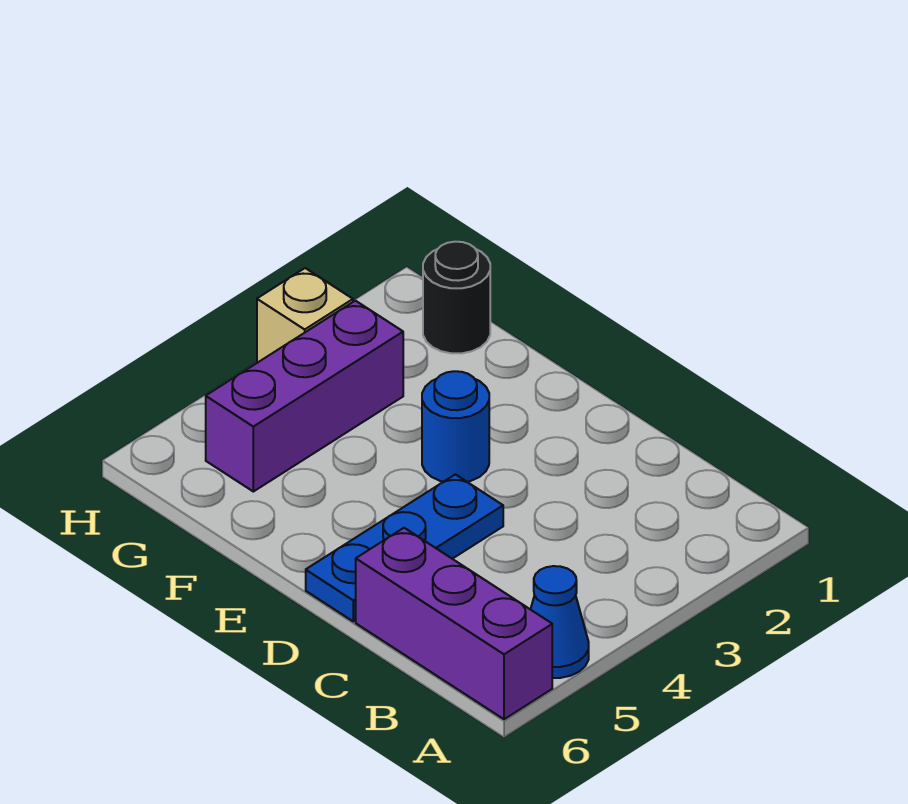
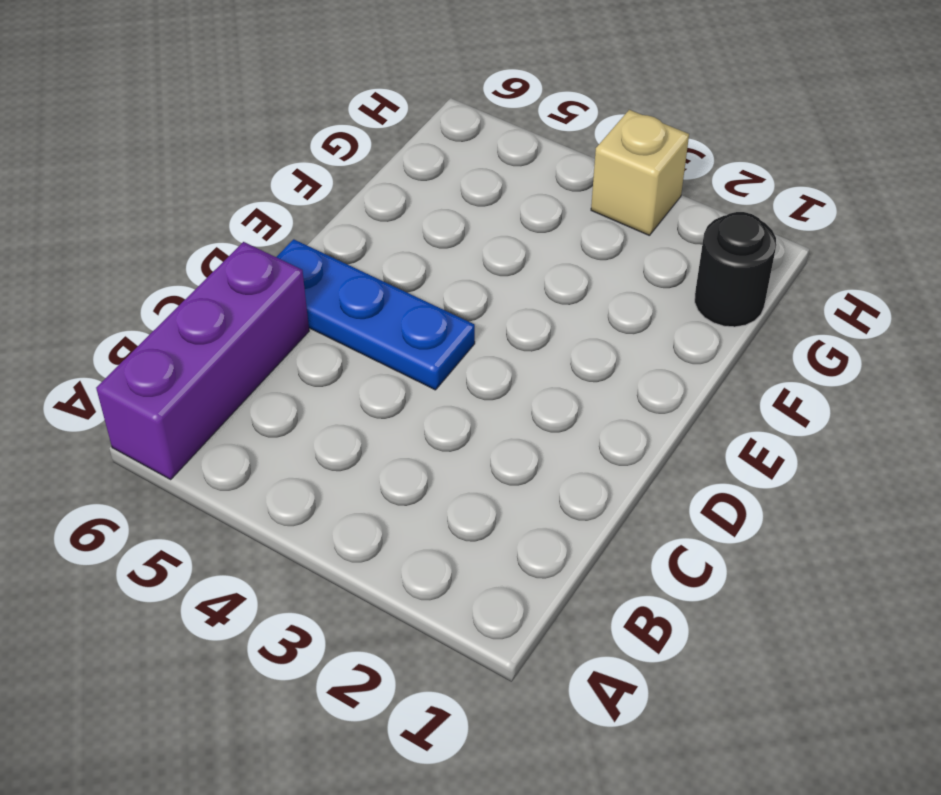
none -> blue cone A5 level 1
none -> blue round brick E3 level 1

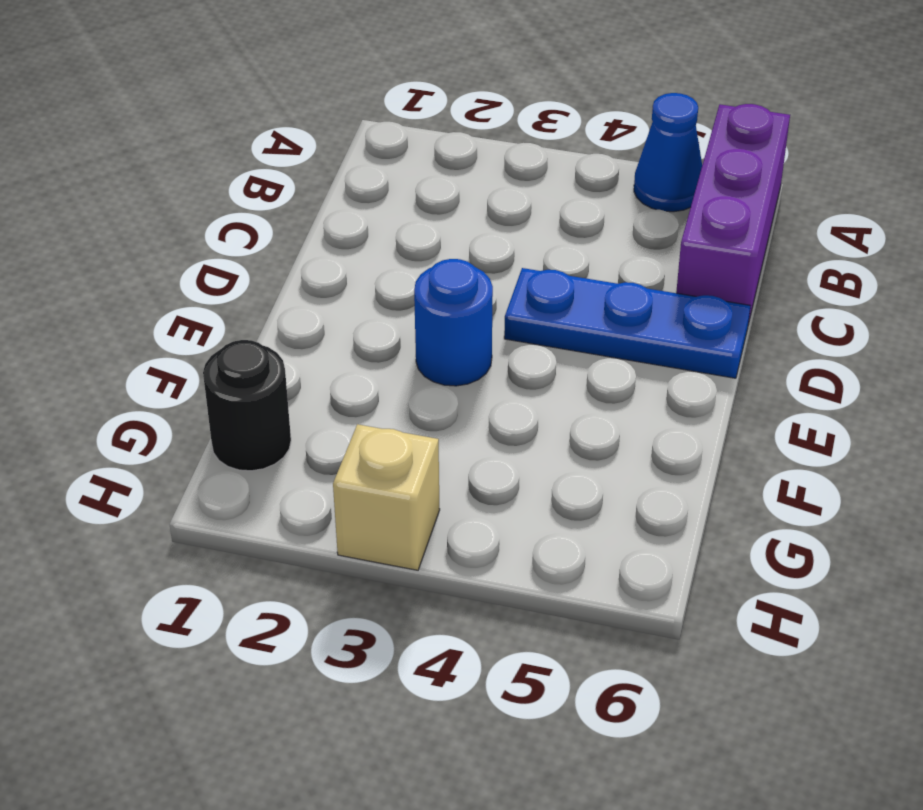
none -> purple brick G3:G5 level 1

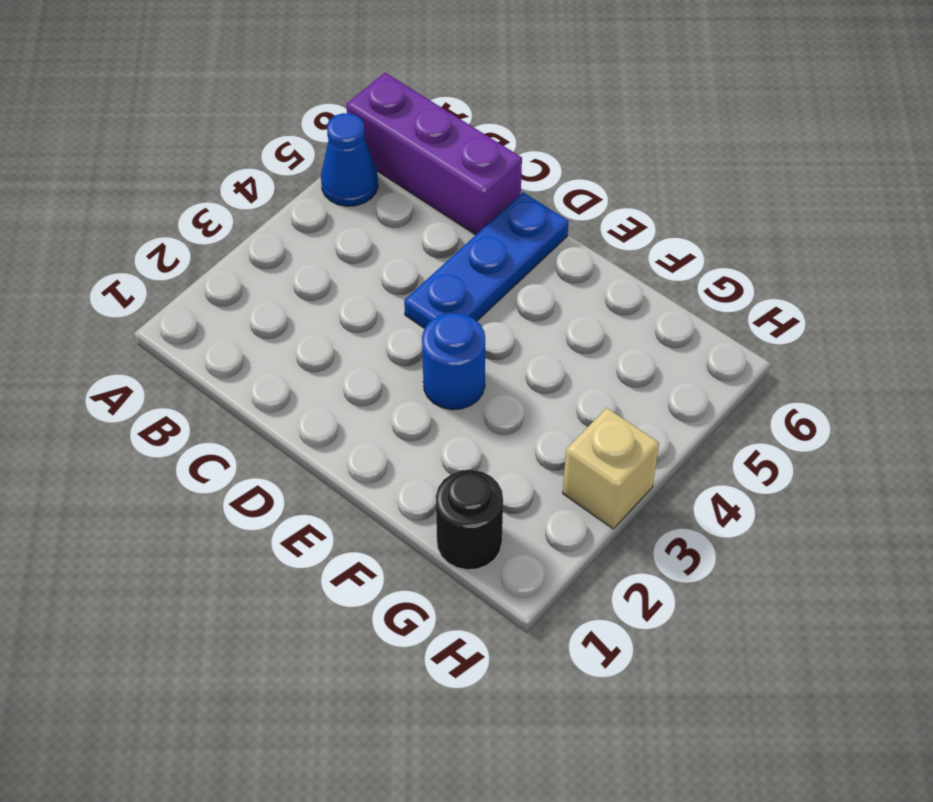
none -> purple brick G3:G5 level 1

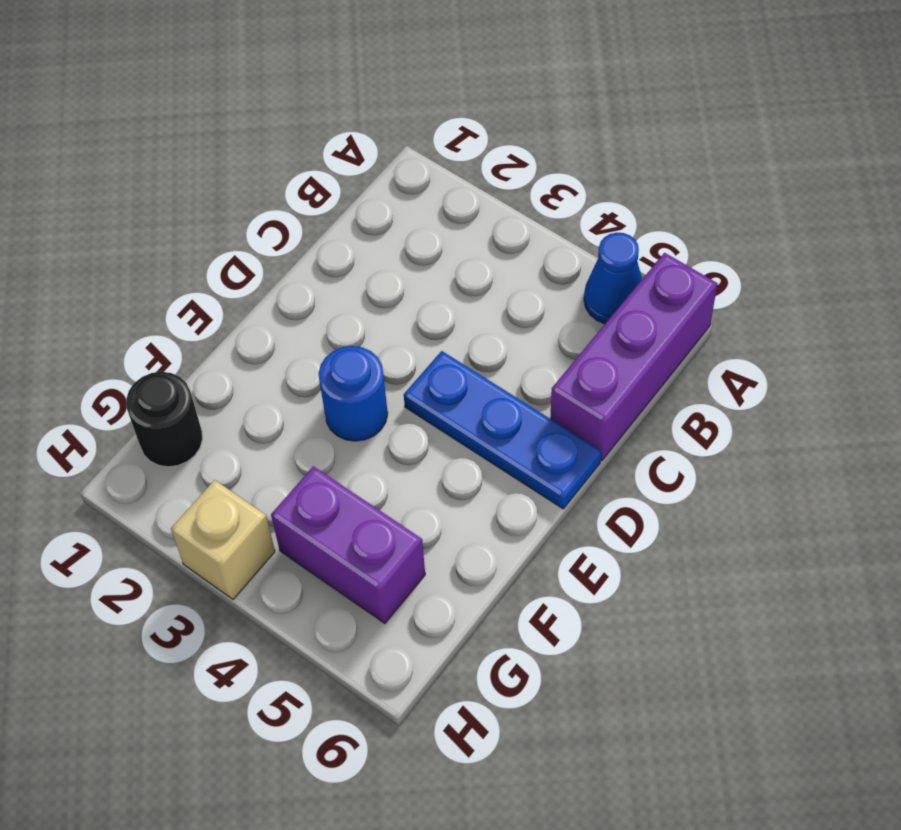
purple brick G4:G5 level 1 -> purple brick G3:G5 level 1

